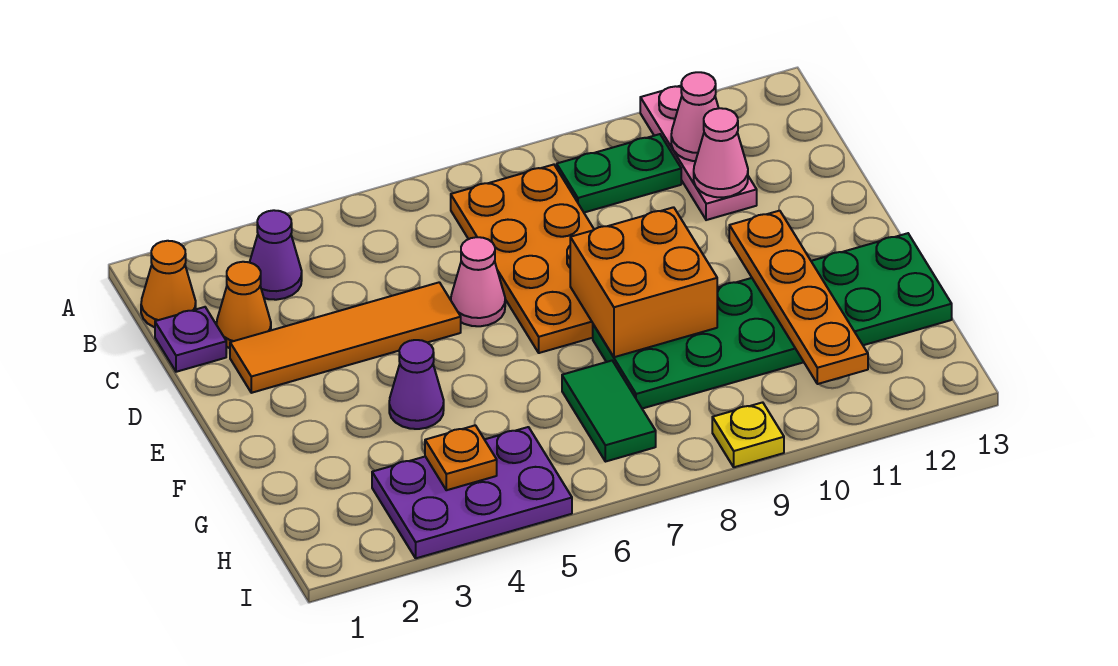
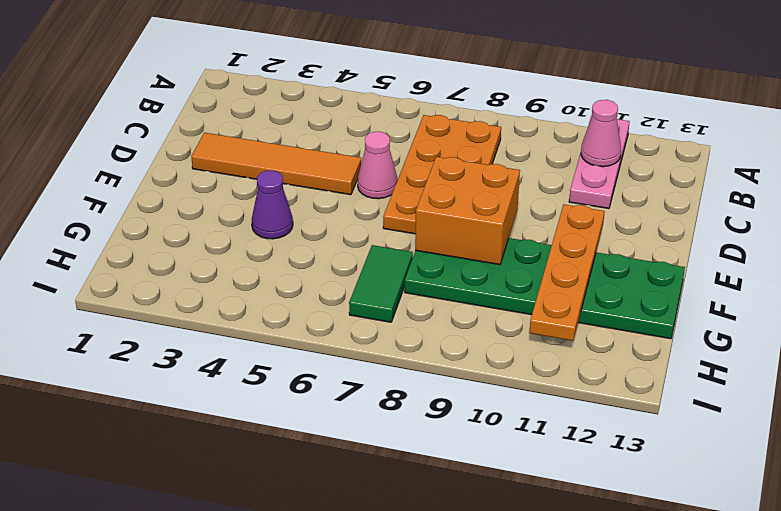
none -> orange cone B1 level 1
none -> purple cone B3 level 1
none -> green plate B9:B10 level 1

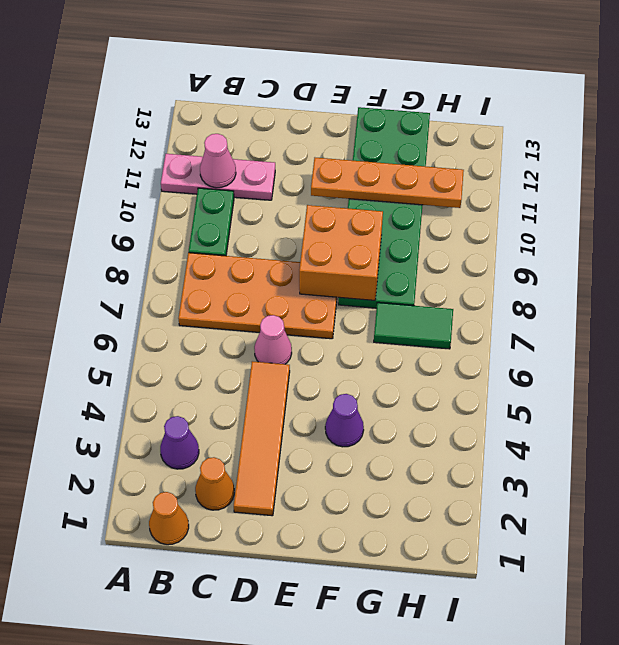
none -> purple plate C1 level 1
none -> purple plate H3:I5 level 1
none -> yellow plate I9 level 1

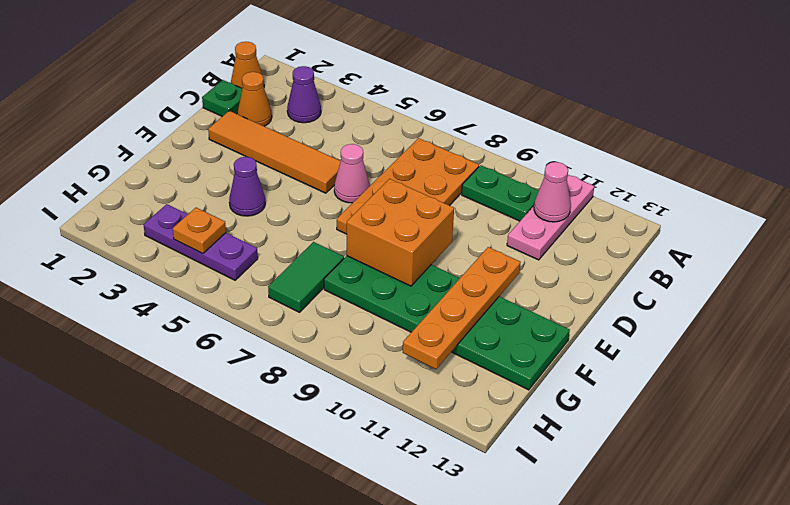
green plate C1 level 1 -> purple plate C1 level 1
purple plate H3:H5 level 1 -> purple plate H3:I5 level 1
none -> yellow plate I9 level 1
none -> pink cone C11 level 2

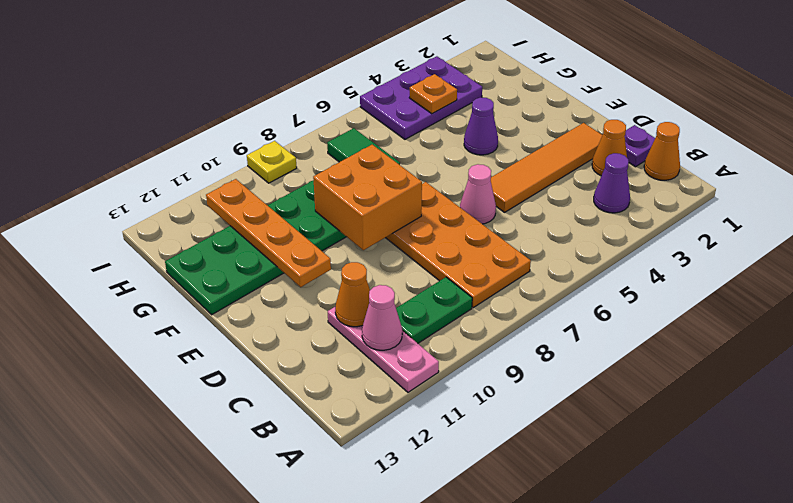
orange cone C11 level 2 -> pink cone C11 level 2

